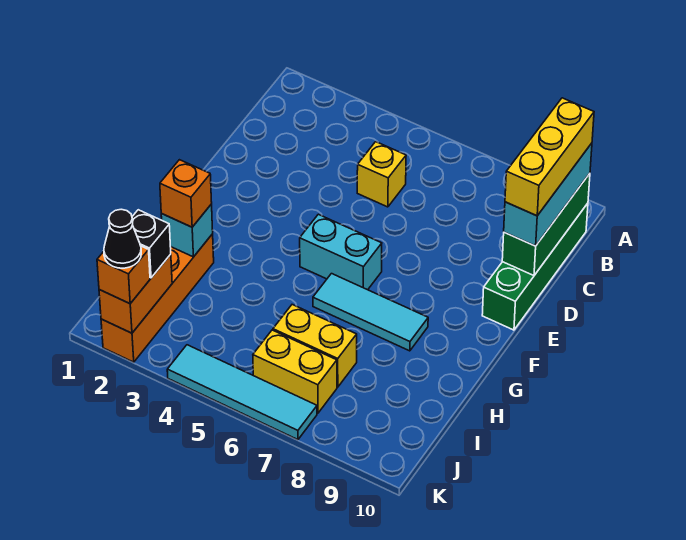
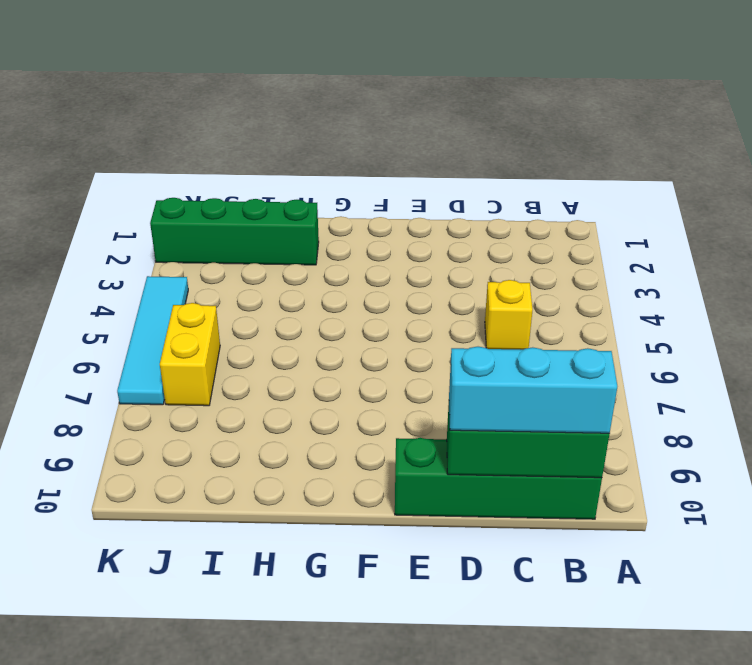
green brick H2:K2 level 1 -> orange brick H2:K2 level 1
none -> cyan brick F5:F6 level 1
none -> cyan tile G6:G8 level 1
none -> yellow brick I6:I7 level 1

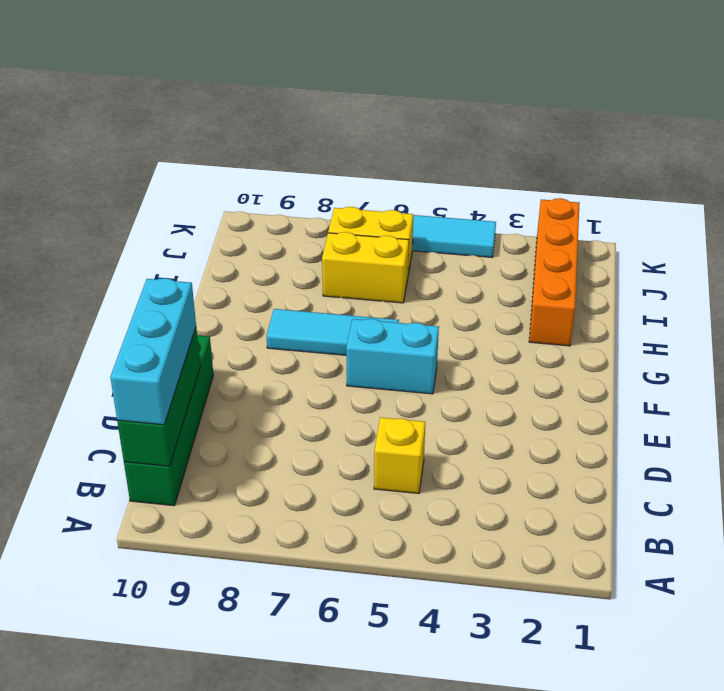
none -> cyan brick H2 level 2
none -> orange brick J2:K2 level 2
none -> orange brick H2 level 3

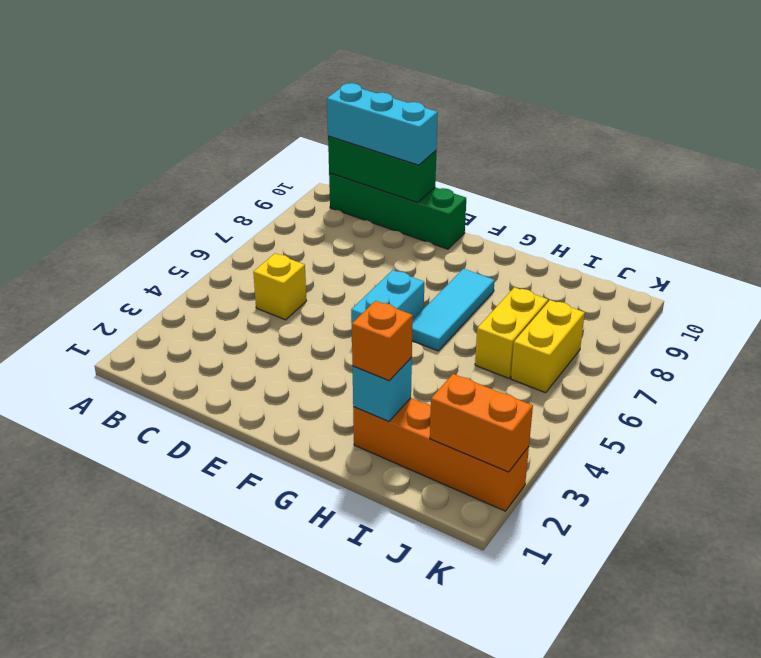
none -> cyan tile K4:K7 level 1
none -> black brick J2 level 3
none -> orange brick K2 level 3

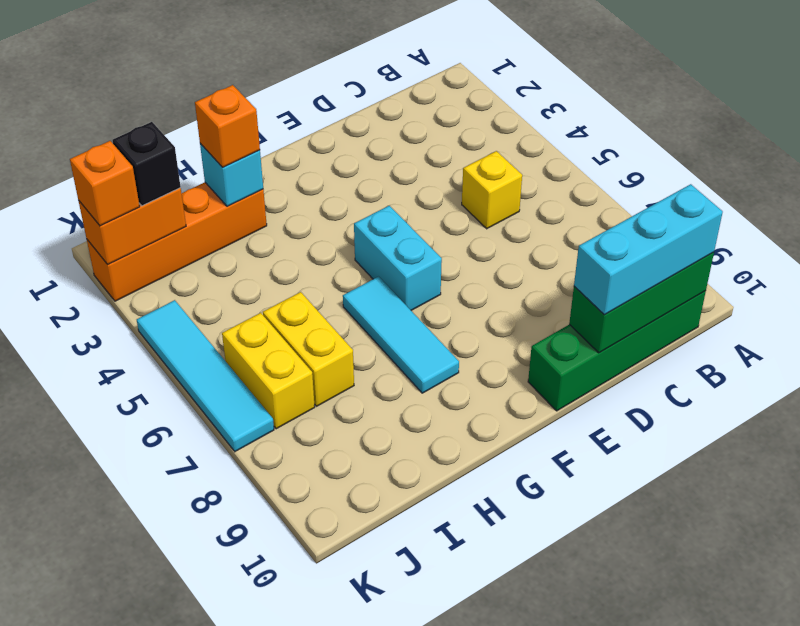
none -> yellow brick B10:D10 level 4
none -> black cone K2 level 4

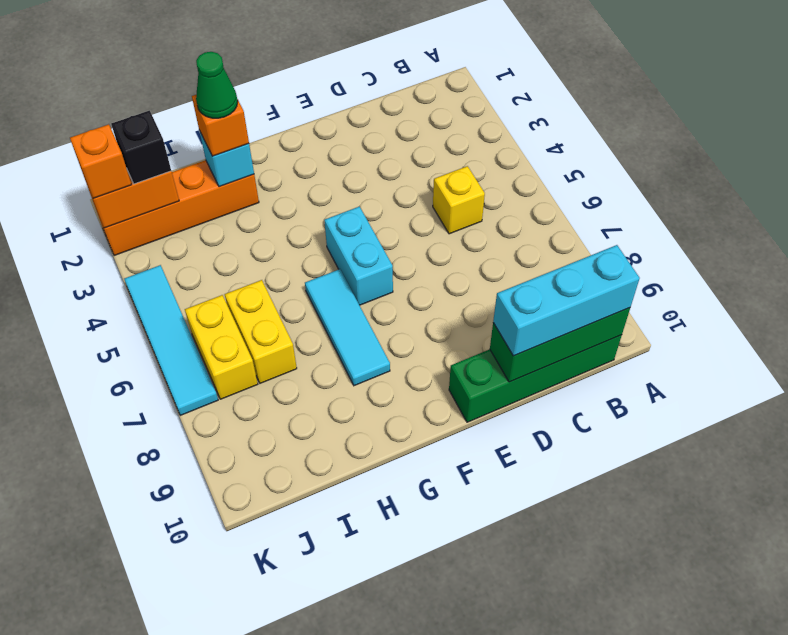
green cone H2 level 4 -> none
none -> yellow brick B10:D10 level 4
none -> black cone K2 level 4

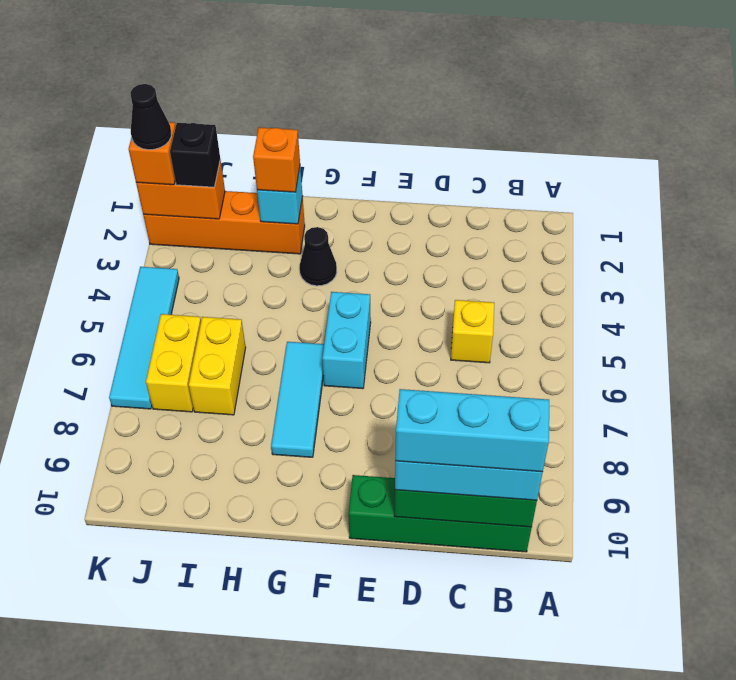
cyan brick B10:D10 level 4 -> yellow brick B10:D10 level 4
black cone G3 level 1 -> none

